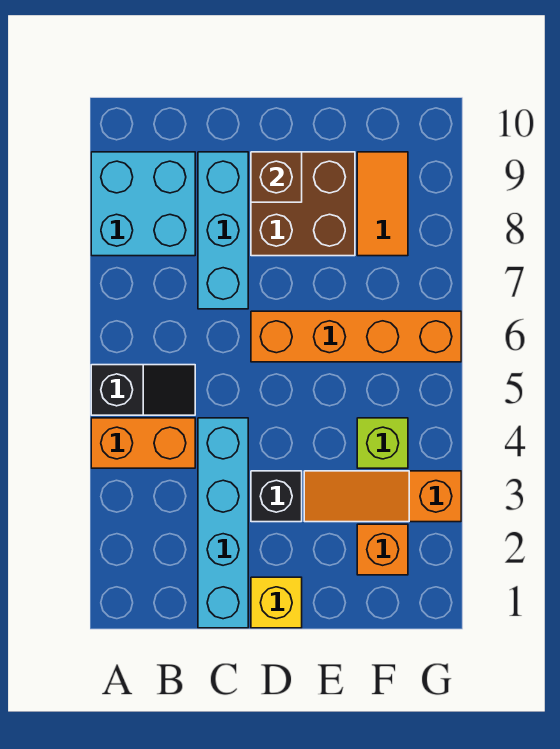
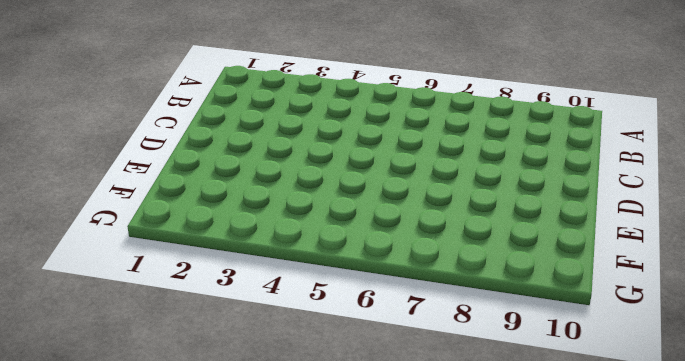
none -> orange brick A4:B4 level 1
none -> black slope A5:B5 level 1 top A
none -> cyan brick A8:B9 level 1

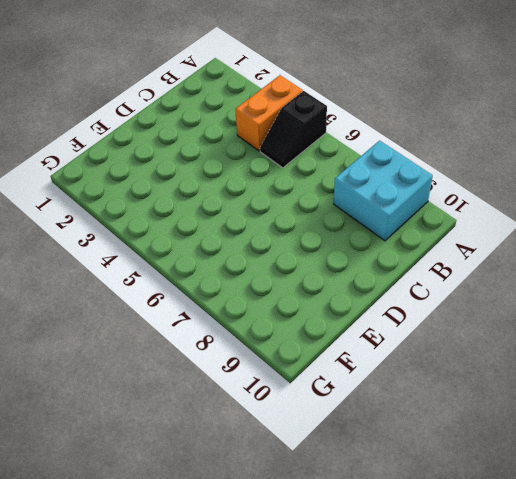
none -> cyan brick C1:C4 level 1
none -> cyan brick C7:C9 level 1
none -> yellow brick D1 level 1

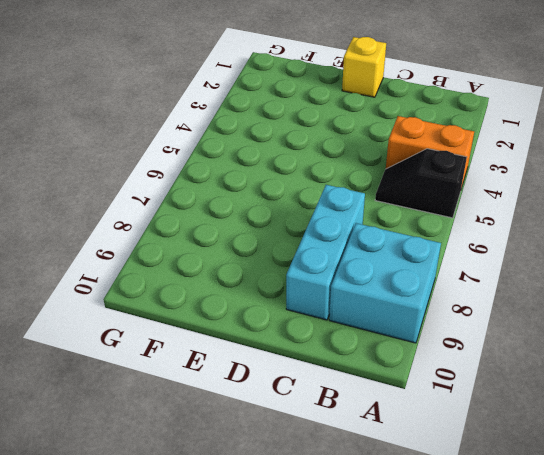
none -> cyan brick C1:C4 level 1
none -> black brick D3 level 1
none -> orange brick D6:G6 level 1

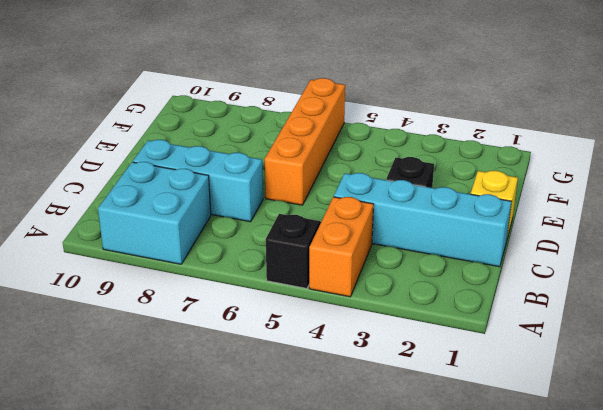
none -> brown brick D8:E9 level 1
none -> orange slope E3:G3 level 1 top G
none -> orange brick F2 level 1

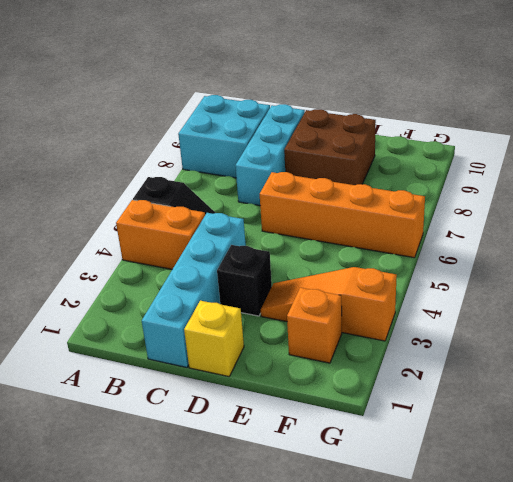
none -> lime brick F4 level 1
none -> orange tile F8:F9 level 1
none -> brown brick D9 level 2

